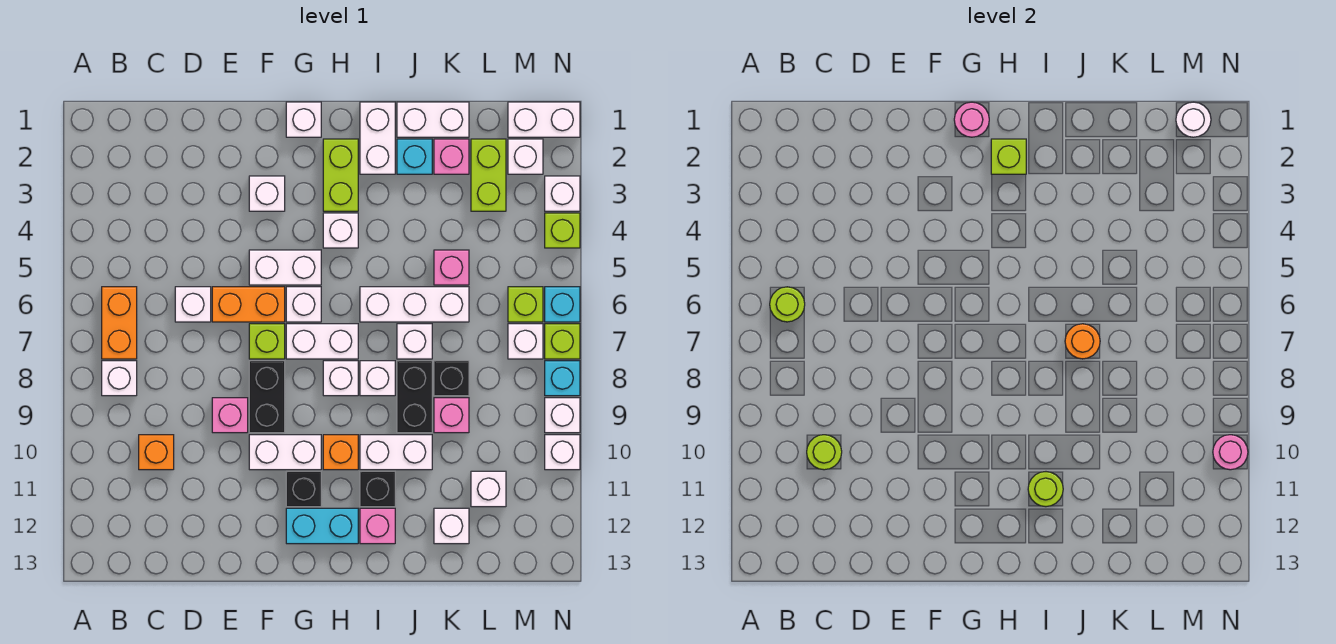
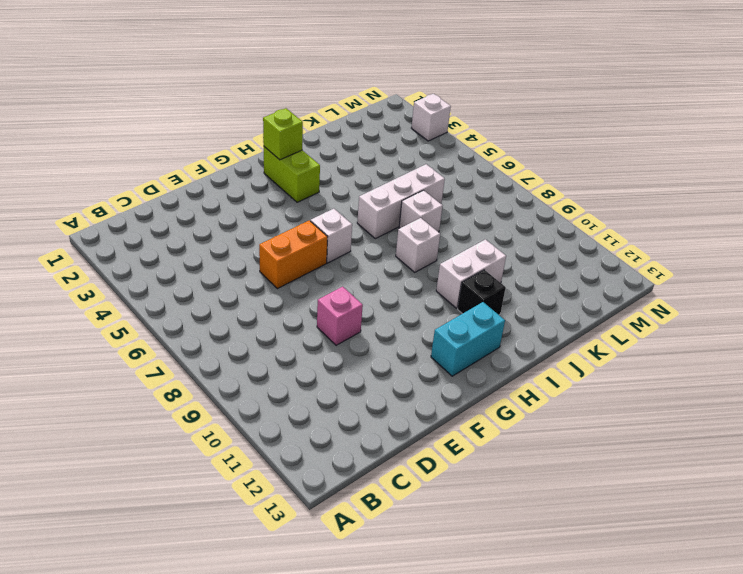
none -> orange brick B6:B7 level 1
none -> white brick B8 level 1
none -> orange brick C10 level 1
none -> white brick D6 level 1

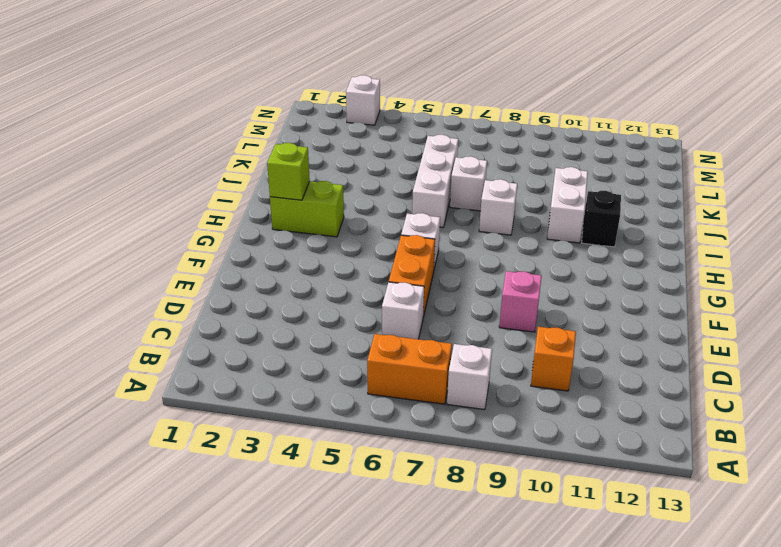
none -> white brick F3 level 1
none -> white brick F5:G5 level 1
none -> lime brick F7 level 1
none -> black brick F8:F9 level 1

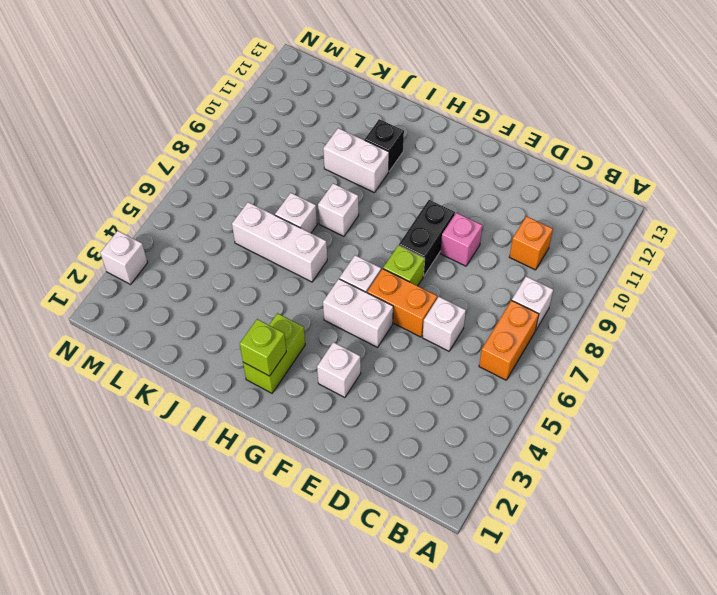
none -> white brick F10:G10 level 1
none -> white brick G1 level 1
none -> white brick G7:H7 level 1
none -> black brick G11 level 1

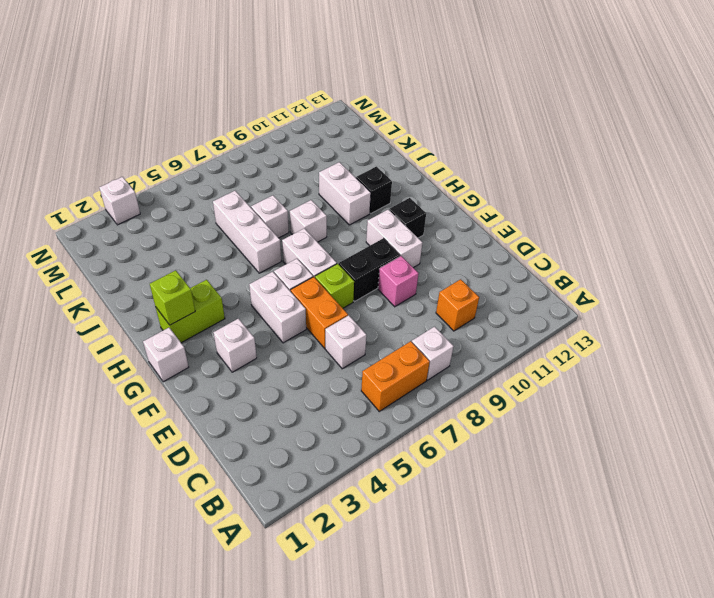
none -> cyan brick G12:H12 level 1
none -> white brick H4 level 1
none -> white brick H8 level 1
none -> orange brick H10 level 1

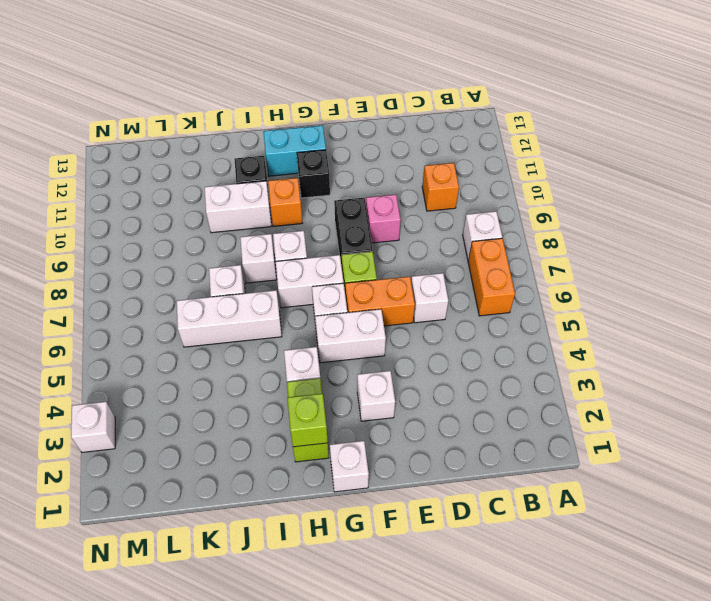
none -> white brick F10:G10 level 1
none -> white brick I1:I2 level 1
none -> pink brick I12 level 1
none -> white brick J1:K1 level 1

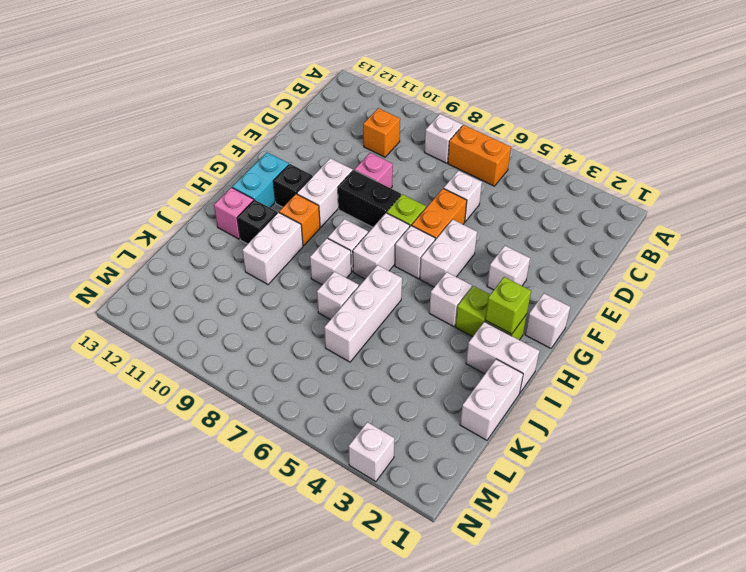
none -> cyan brick J2 level 1
none -> black brick J8:J9 level 1
none -> pink brick K2 level 1
none -> pink brick K5 level 1

